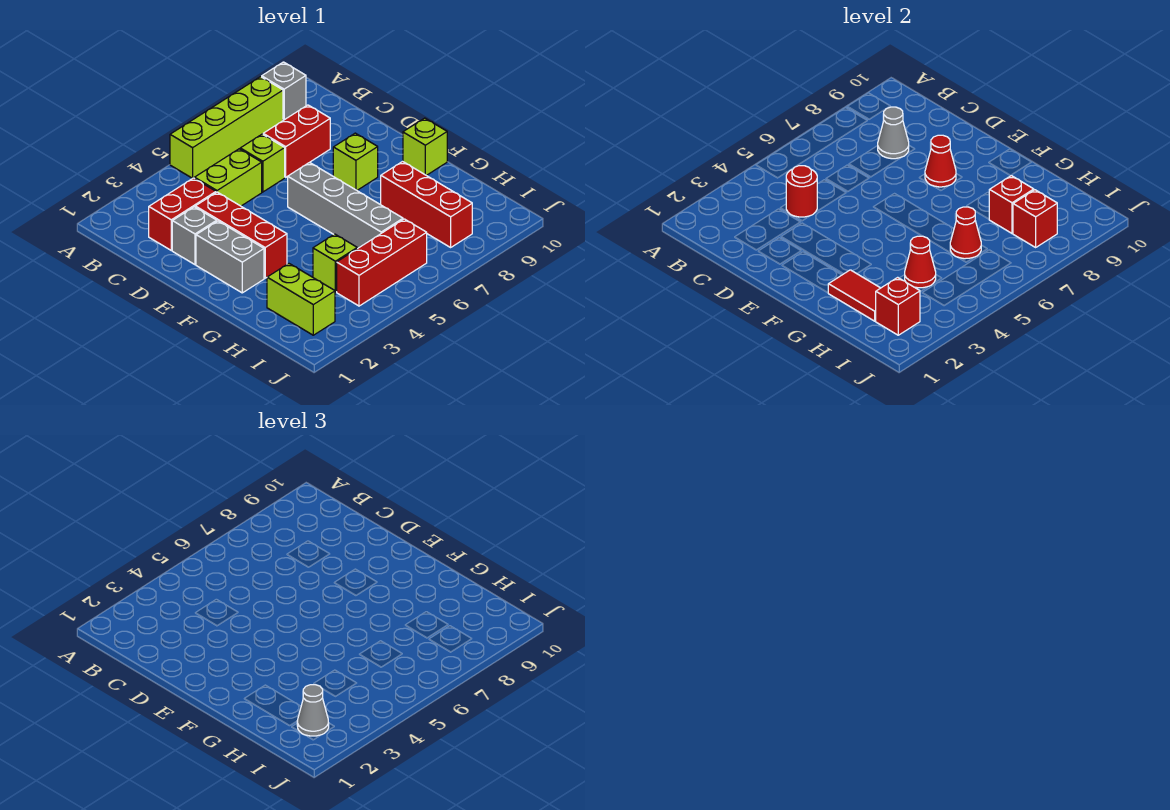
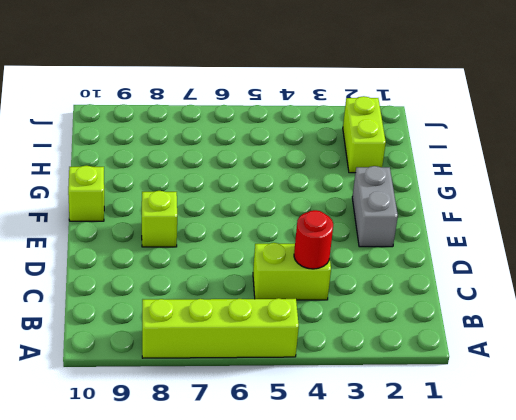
none -> grey brick A9 level 1
none -> red brick C2:C3 level 1
none -> lime brick C6 level 1

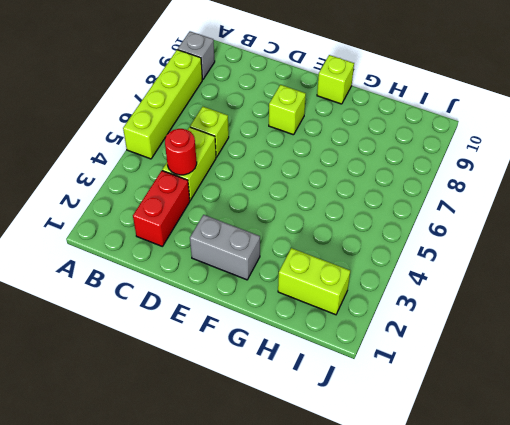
none -> red brick C7:C8 level 1
none -> grey brick D2 level 1
none -> red brick D3:F3 level 1

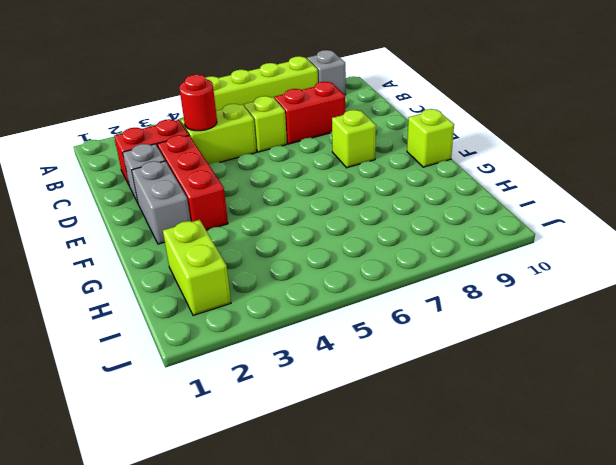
none -> grey brick E6:H6 level 1
none -> red brick G8:I8 level 1
none -> lime brick H4 level 1

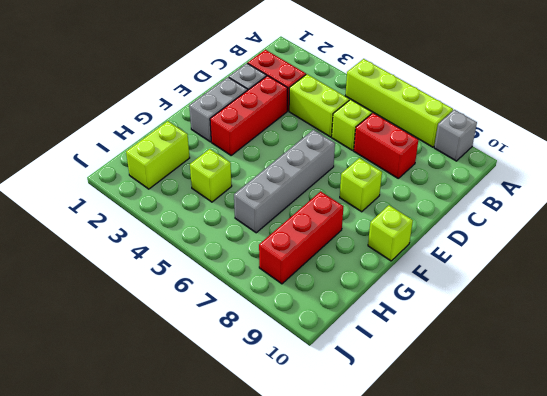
none -> red brick I4:I6 level 1
none -> red round brick C4 level 2
none -> grey cone C8 level 2

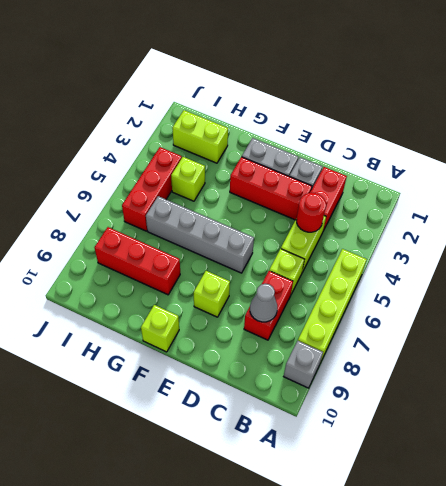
none -> red cone E8 level 2
none -> red tile G2:H2 level 2
none -> red cone H4 level 2

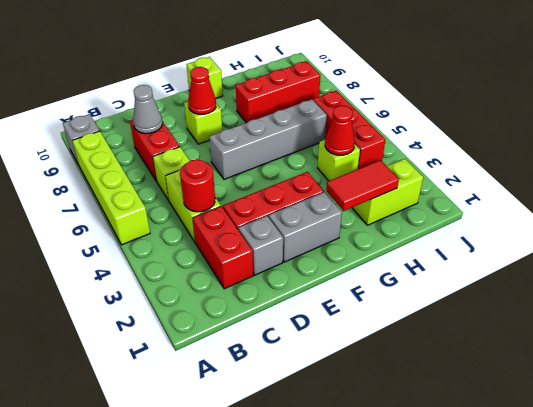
none -> red cone H6 level 2
none -> red brick H8 level 2
none -> red brick I2 level 2

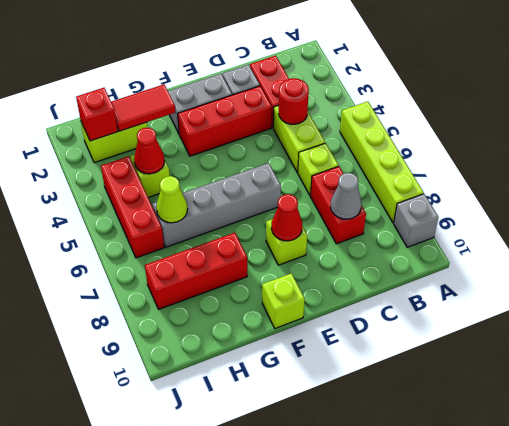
lime cone H6 level 2 -> red cone H6 level 2
none -> red brick H8 level 2
none -> red brick I8 level 2
none -> grey cone I2 level 3

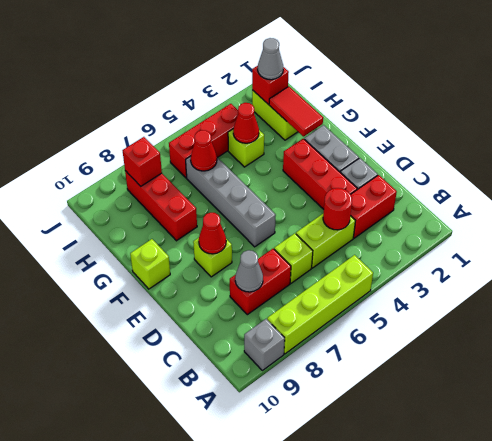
none -> red brick H8 level 2

